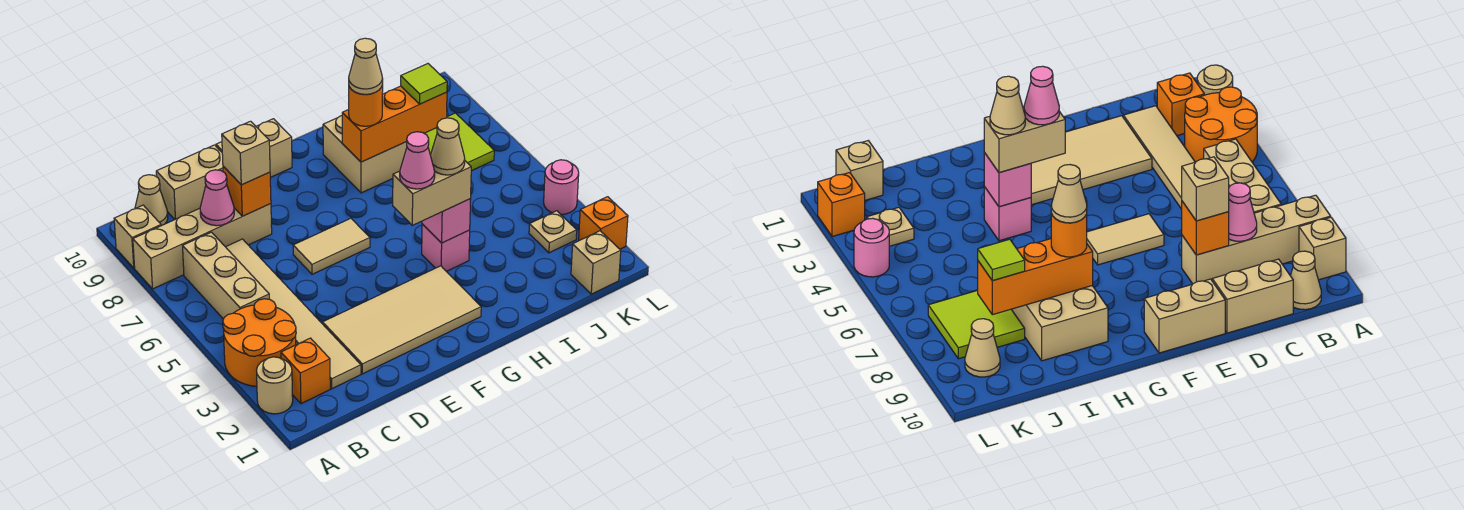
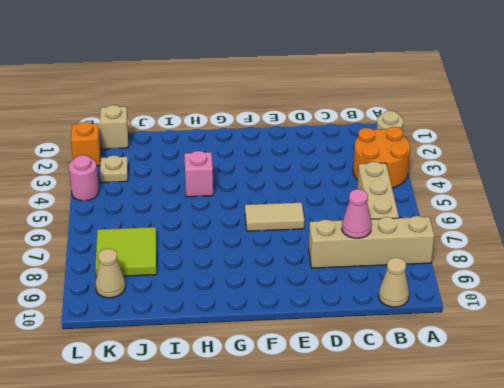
none -> tan brick A9 level 1
none -> orange brick B2 level 1
none -> tan tile C2:C7 level 1
none -> tan brick C10:D10 level 1

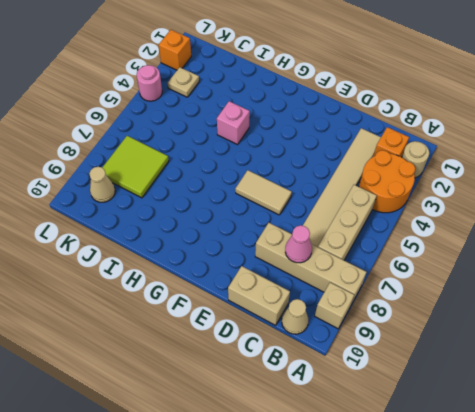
none -> tan tile D2:G3 level 1
none -> tan brick E10:F10 level 1
none -> tan brick H8:I9 level 1
none -> tan brick K1 level 1

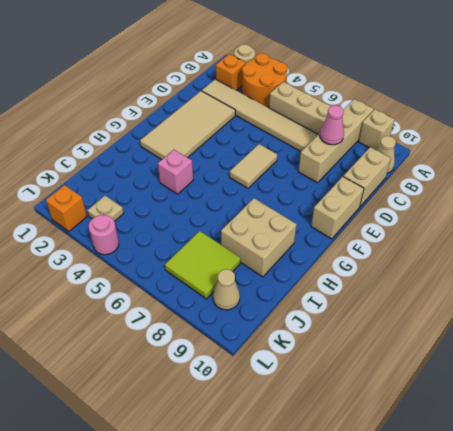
none -> tan brick K1 level 1
none -> orange brick D8 level 2
none -> pink brick H4 level 2
none -> orange brick H8:J8 level 2

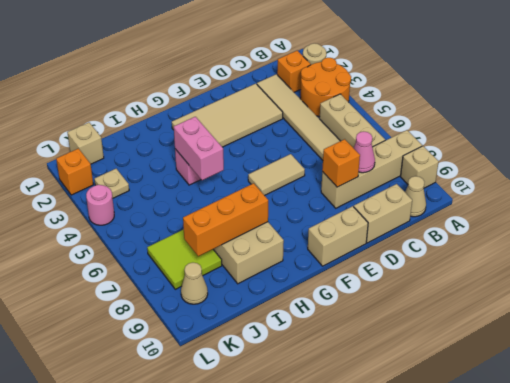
pink brick H4:H5 level 2 -> pink brick H4 level 2
none -> tan brick D8 level 3
none -> tan brick G4:H4 level 3
none -> orange round brick H8 level 3
none -> lime tile J8 level 3

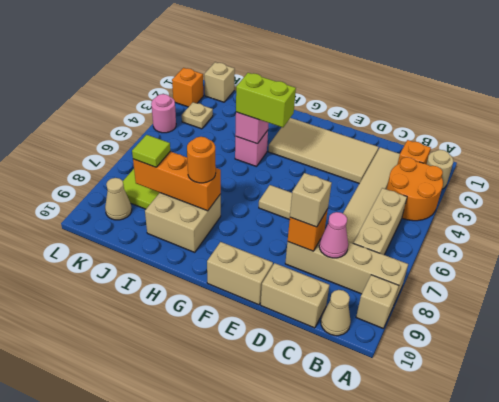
lime brick G4:H4 level 3 -> tan brick G4:H4 level 3
none -> pink cone G4 level 4
none -> tan cone H4 level 4
none -> tan cone H8 level 4

